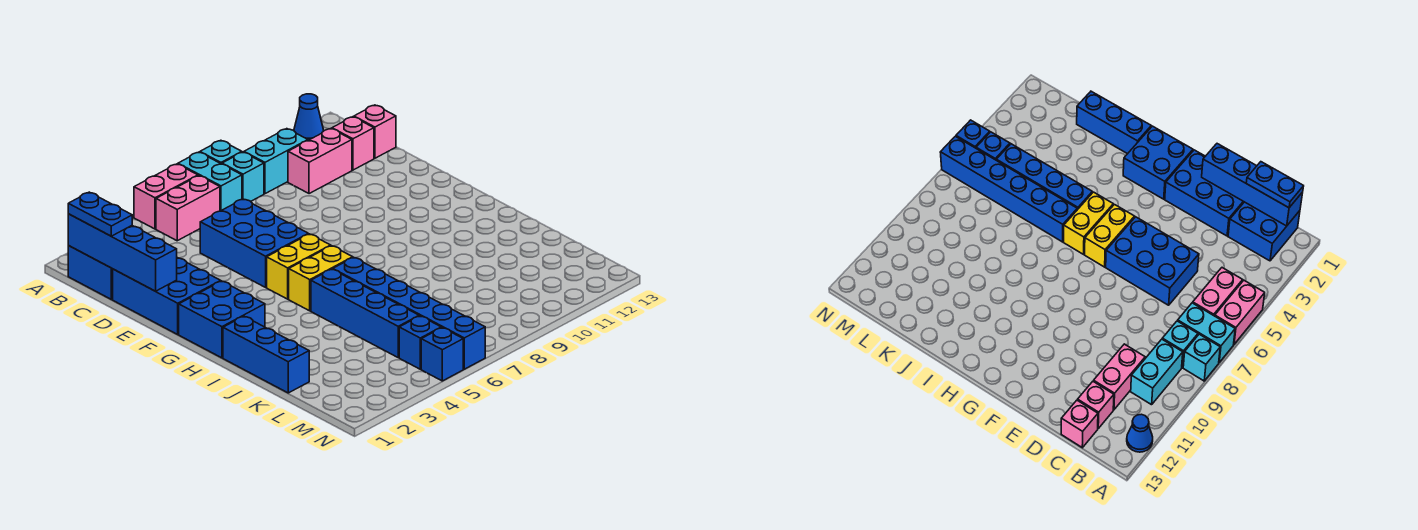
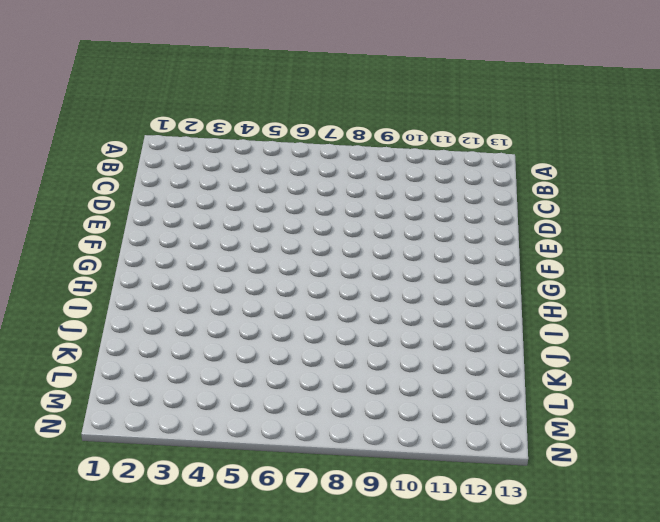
none -> pink brick A5:A6 level 1
none -> cyan brick A7:B7 level 1
none -> cyan brick A8 level 1

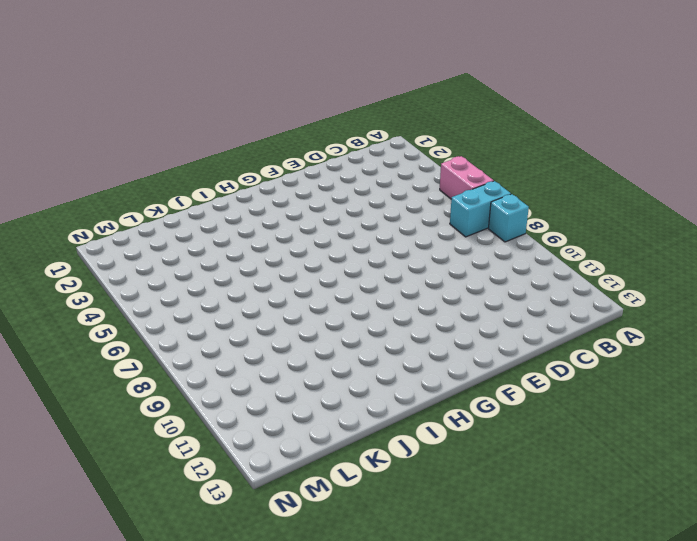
none -> blue cone A12 level 1
none -> blue brick B1:C2 level 1
none -> pink brick B5:B6 level 1

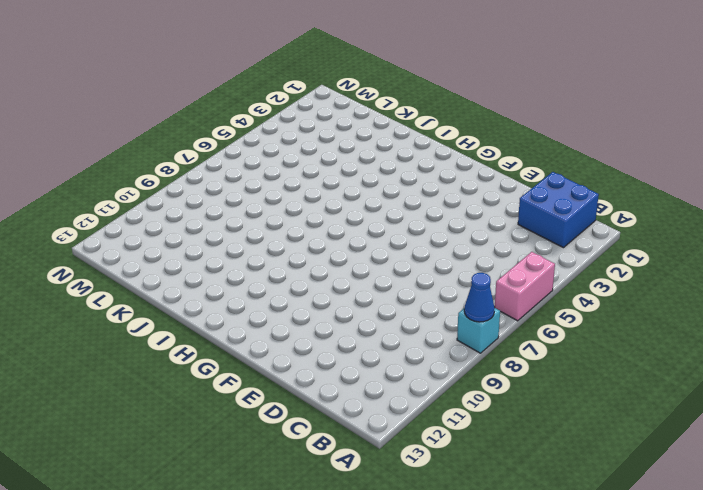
blue cone A8 level 2 -> blue cone A12 level 1
none -> cyan brick A7:B7 level 1
none -> pink brick B5:B6 level 1
none -> cyan brick B8 level 1

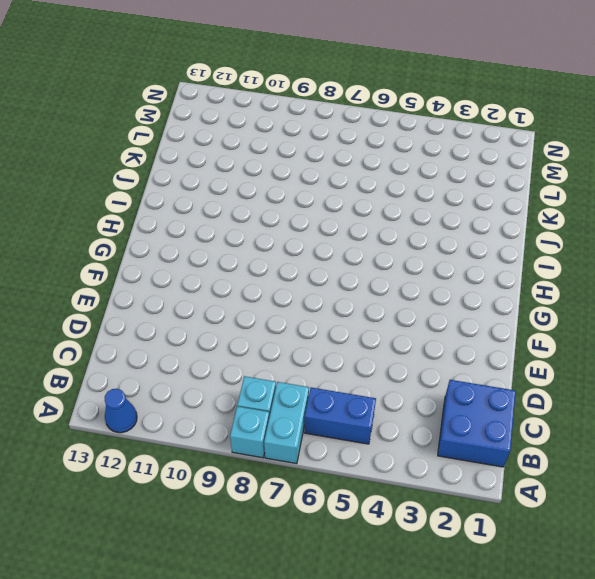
blue brick B5:B6 level 1 -> pink brick B5:B6 level 1
none -> pink brick A5:A6 level 1
none -> cyan brick B9:B10 level 1
none -> pink brick C10:C11 level 1

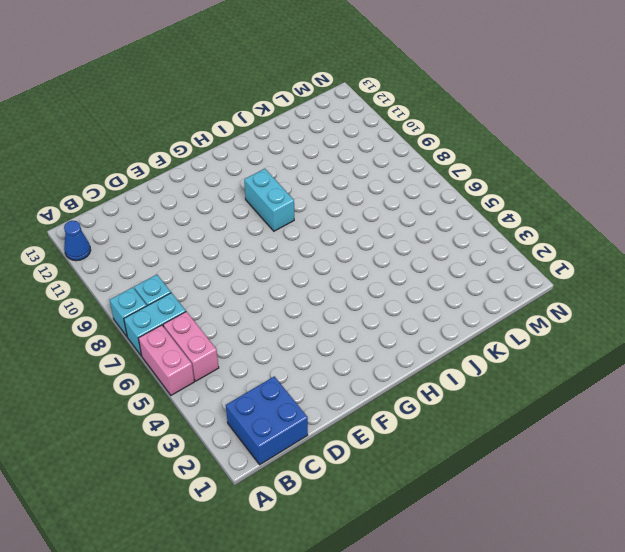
cyan brick H9:H10 level 1 -> cyan brick B9:B10 level 1
none -> pink brick C10:C11 level 1
none -> pink brick C12 level 1
none -> pink brick C13 level 1

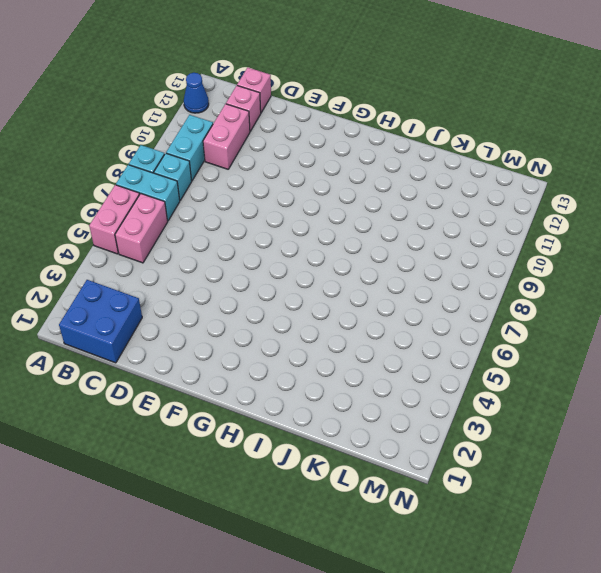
none -> blue brick D1:F2 level 1
none -> blue brick D5:F6 level 1
none -> blue brick G1:H2 level 1

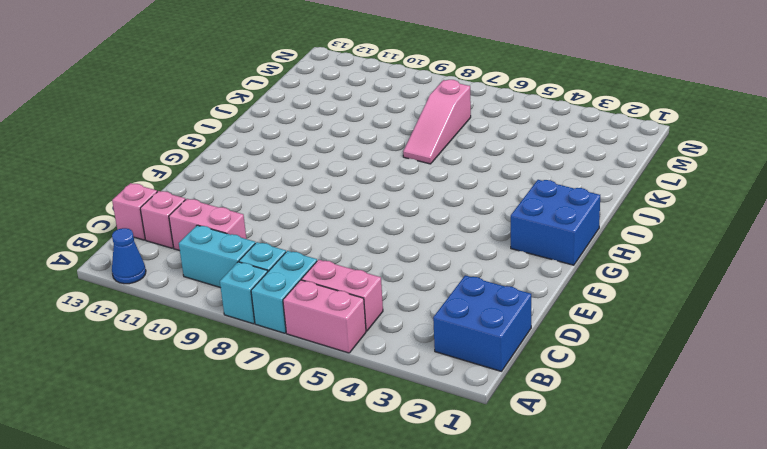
pink slope J7:L7 level 1 top L -> none
none -> blue brick D1:F2 level 1
none -> blue brick D5:F6 level 1
none -> yellow brick G5:G6 level 1

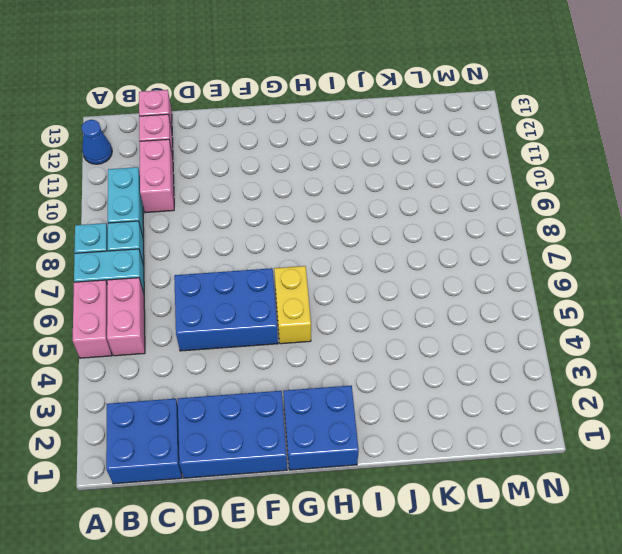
none -> yellow brick H5:H6 level 1
none -> blue brick I1:K1 level 1
none -> blue brick I5:L5 level 1

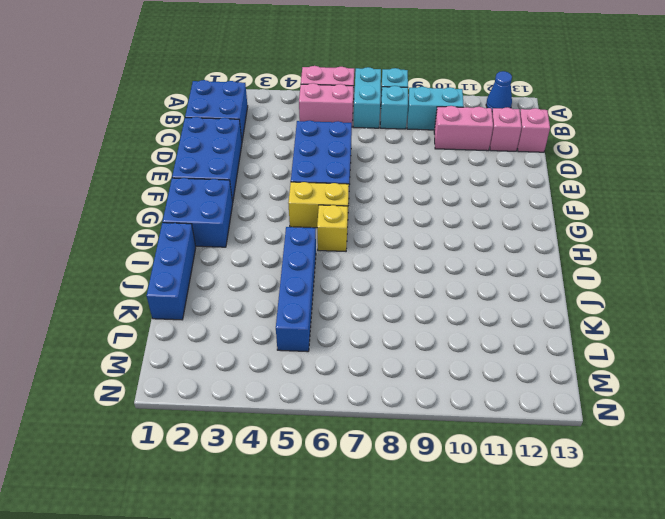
yellow brick H6 level 1 -> yellow brick H5:H6 level 1
none -> blue brick I6:N6 level 1
none -> blue brick M5 level 1
none -> blue brick N5 level 1

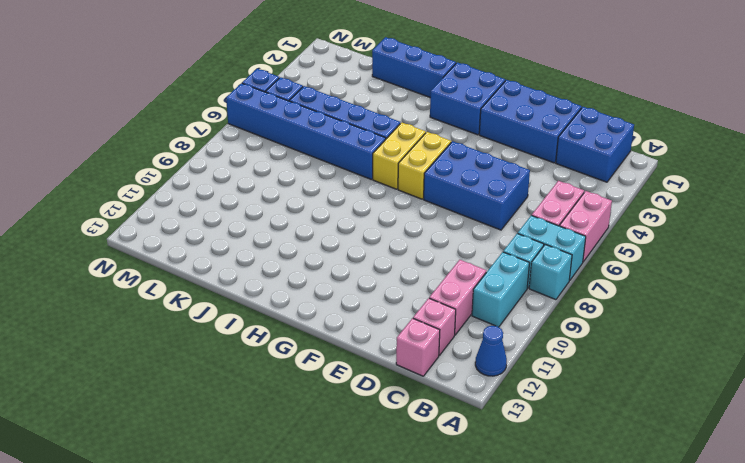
none -> blue brick B1:E1 level 2
none -> blue plate B1:C1 level 3

